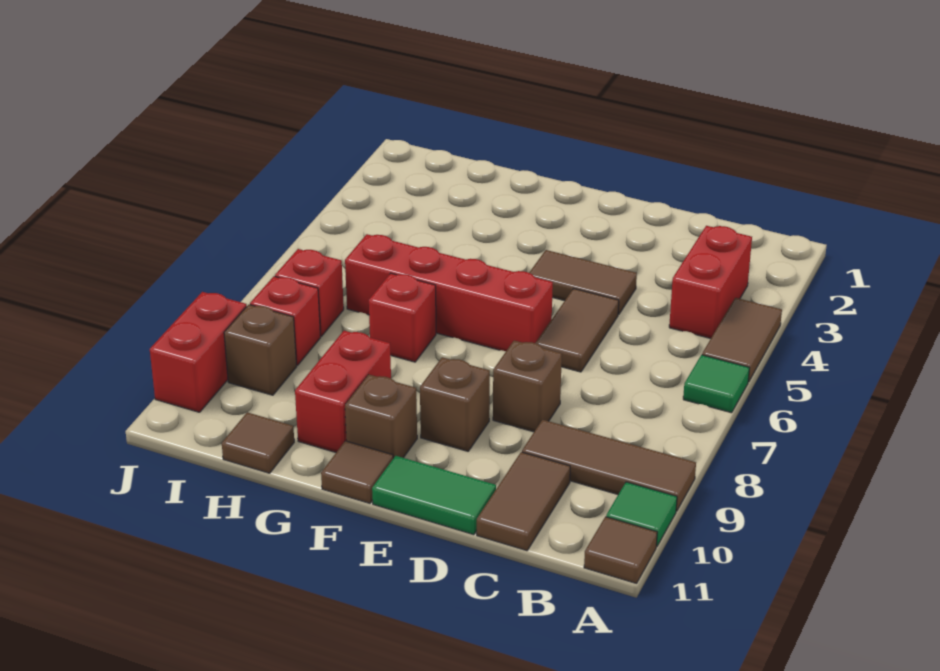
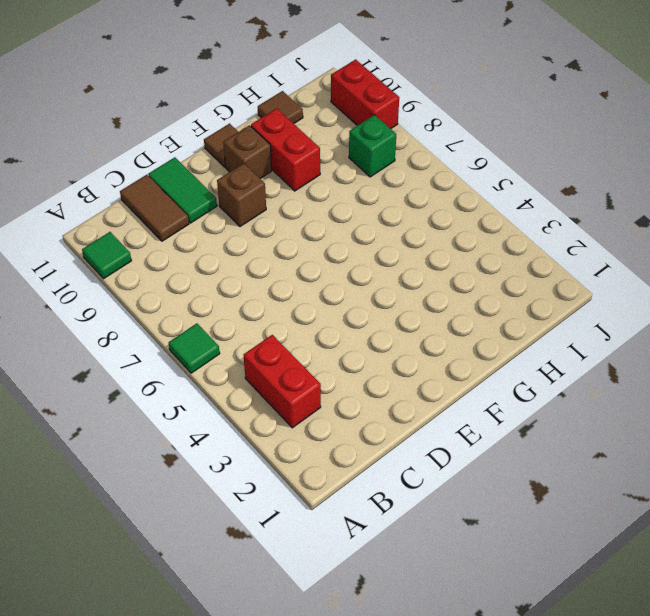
green tile D10:D11 level 1 -> green tile D11:E11 level 1
green brick I8 level 1 -> red brick I8 level 1
none -> brown tile A4:A5 level 1
none -> brown tile A9:C9 level 1
none -> brown tile A11 level 1

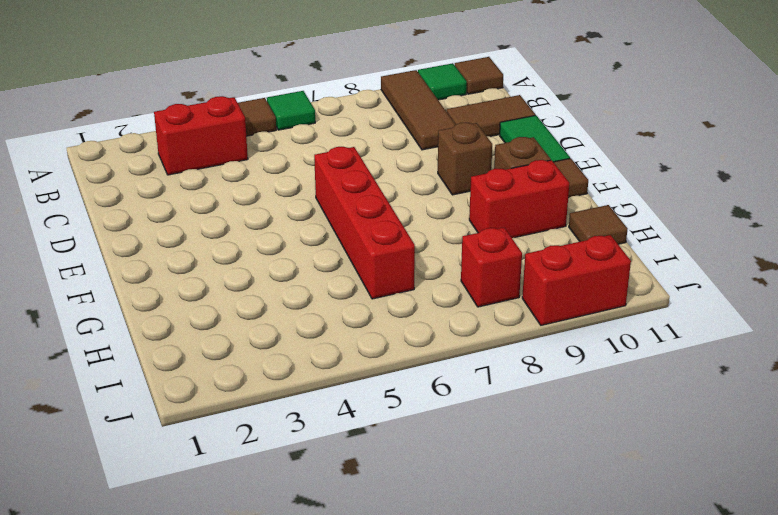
none -> brown tile D4:E4 level 1
none -> brown tile D5:D6 level 1
none -> brown brick D8 level 1

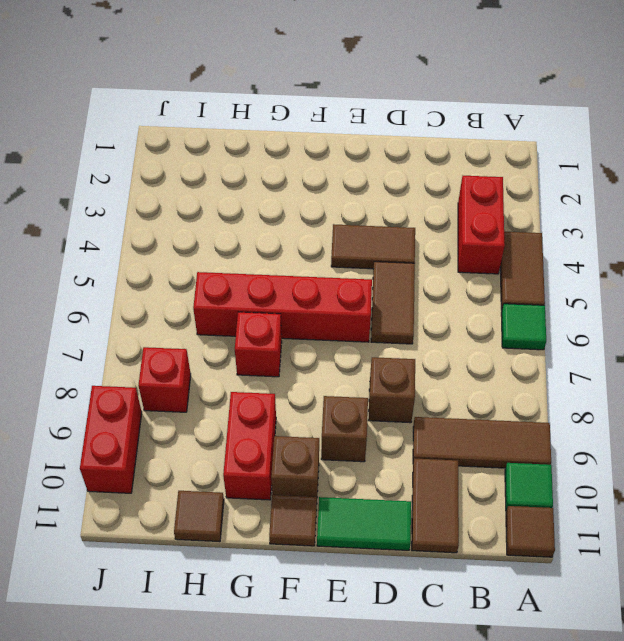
none -> red brick I7 level 1
none -> brown brick I9 level 1

